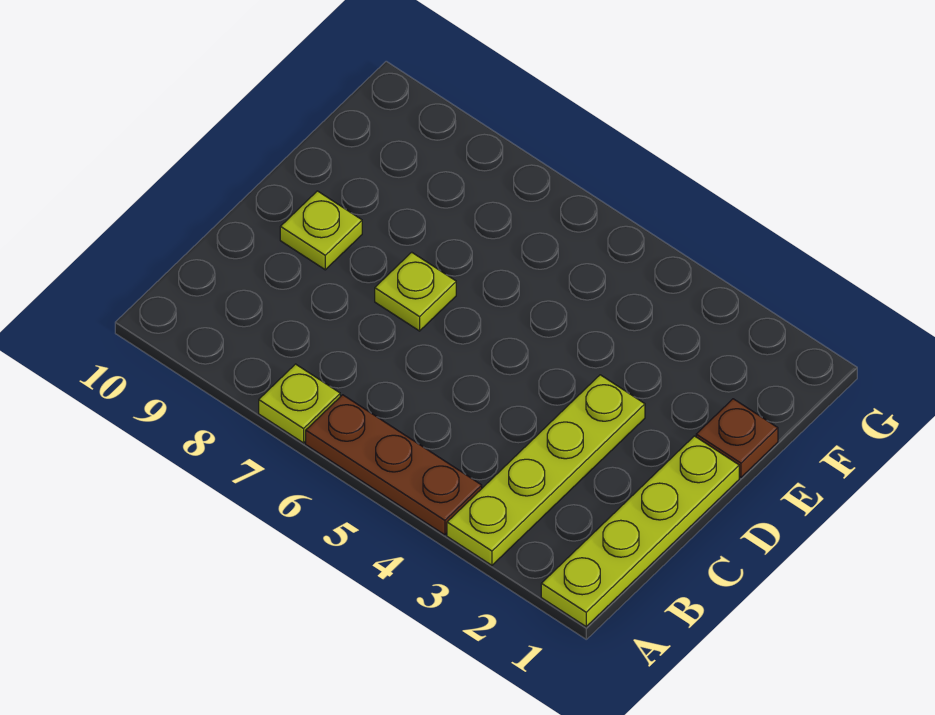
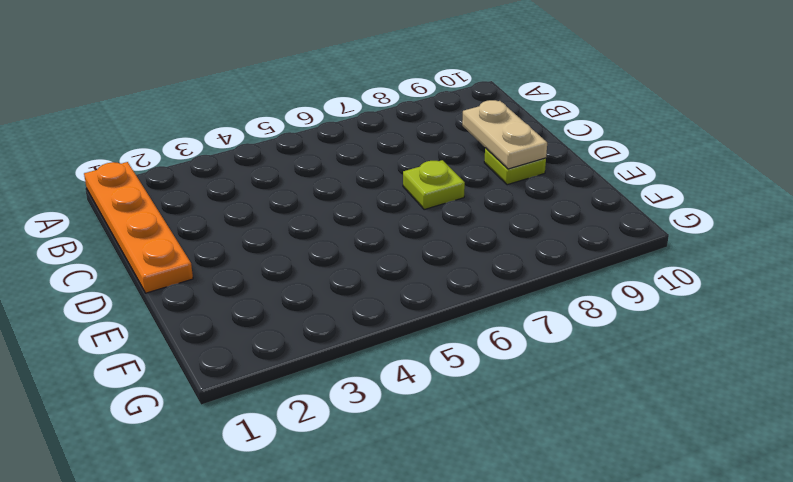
orange plate A1:D1 level 1 -> lime plate A1:D1 level 1
tan plate C9:D9 level 2 -> none
none -> lime plate A3:D3 level 1
none -> brown plate A4:A6 level 1

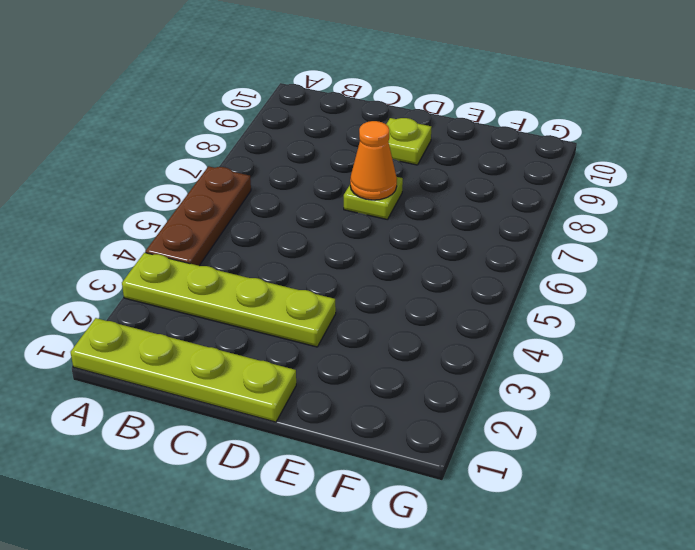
orange cone D7 level 2 -> none
none -> lime plate A7 level 1
none -> brown plate E1 level 1

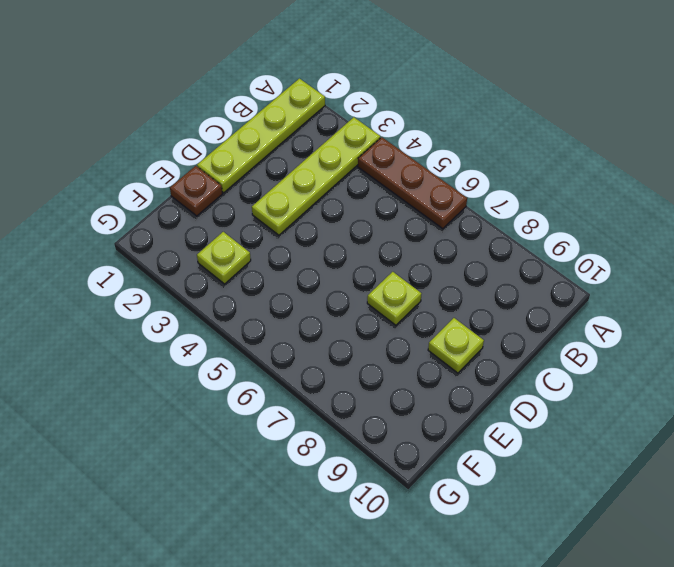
lime plate F3 level 1 -> lime plate A7 level 1

